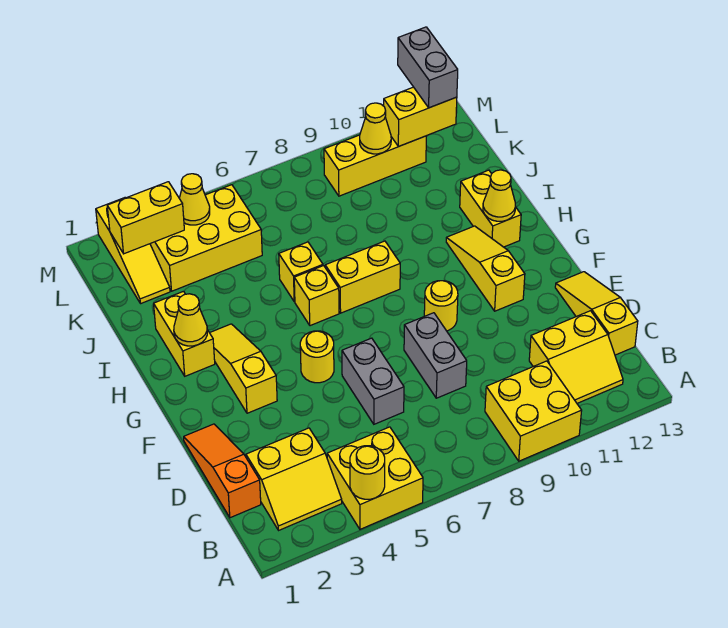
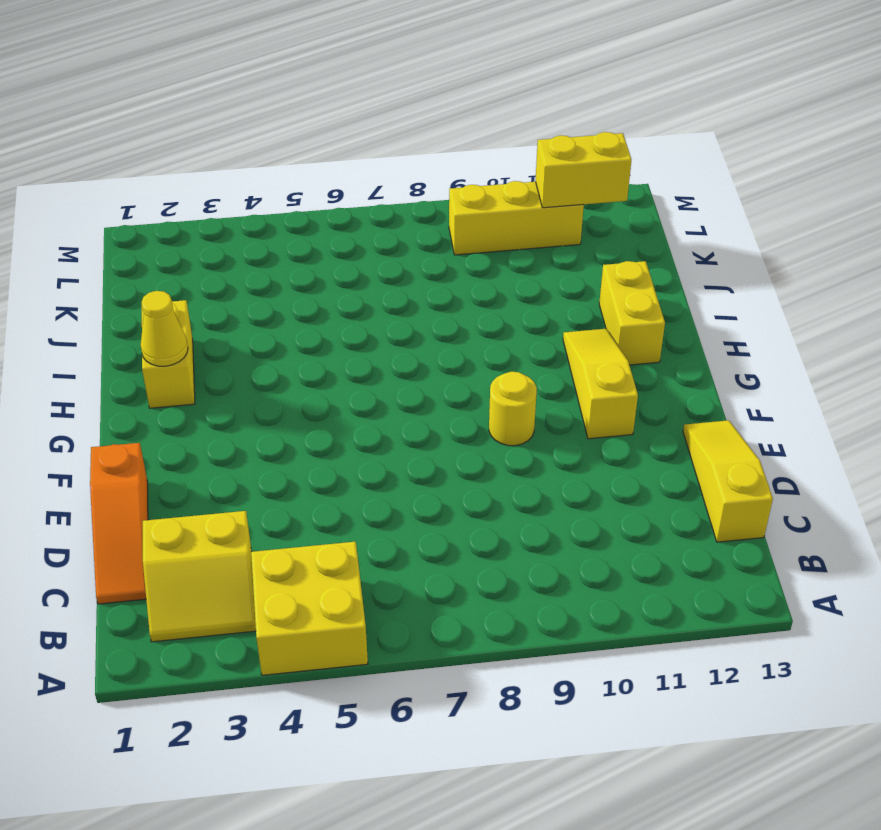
orange slope C1:E1 level 1 top E -> orange slope C1:E1 level 1 top C
none -> yellow brick A9:B10 level 1
none -> yellow slope B11:C12 level 1 top C
none -> grey brick D6:E6 level 1

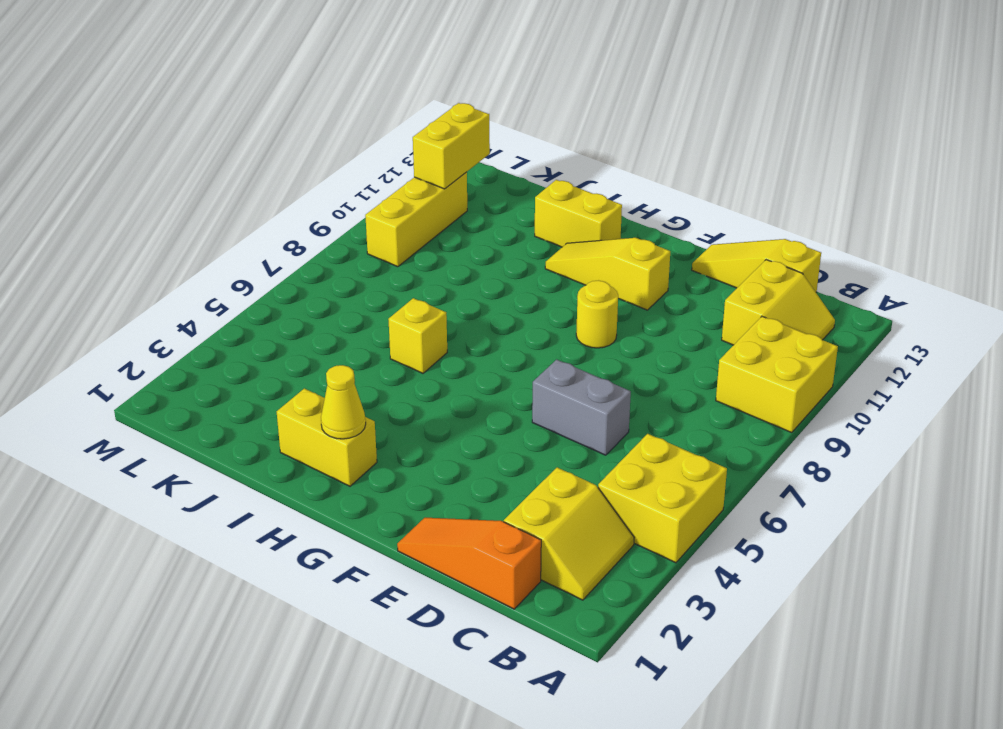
none -> grey brick D8:E8 level 1
none -> yellow slope F3:H3 level 1 top F
none -> yellow round brick F5 level 1

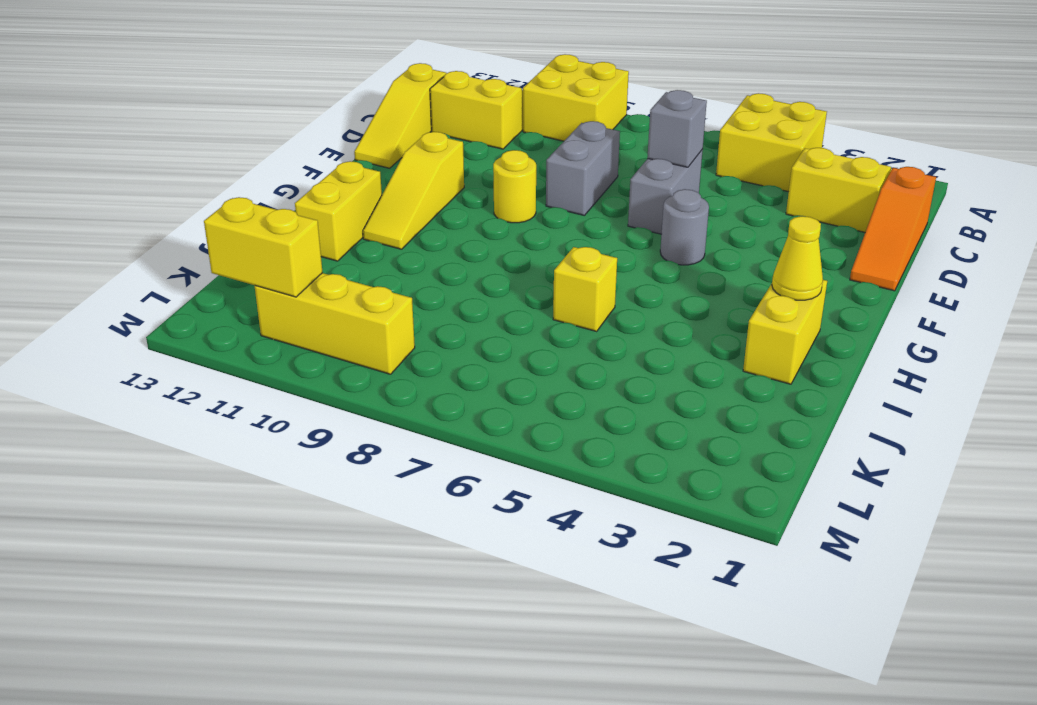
grey brick D6 level 2 -> none
grey round brick F5 level 1 -> yellow round brick F5 level 1
none -> yellow slope F3:H3 level 1 top F
none -> yellow brick H6 level 1
none -> yellow brick H7:H8 level 1

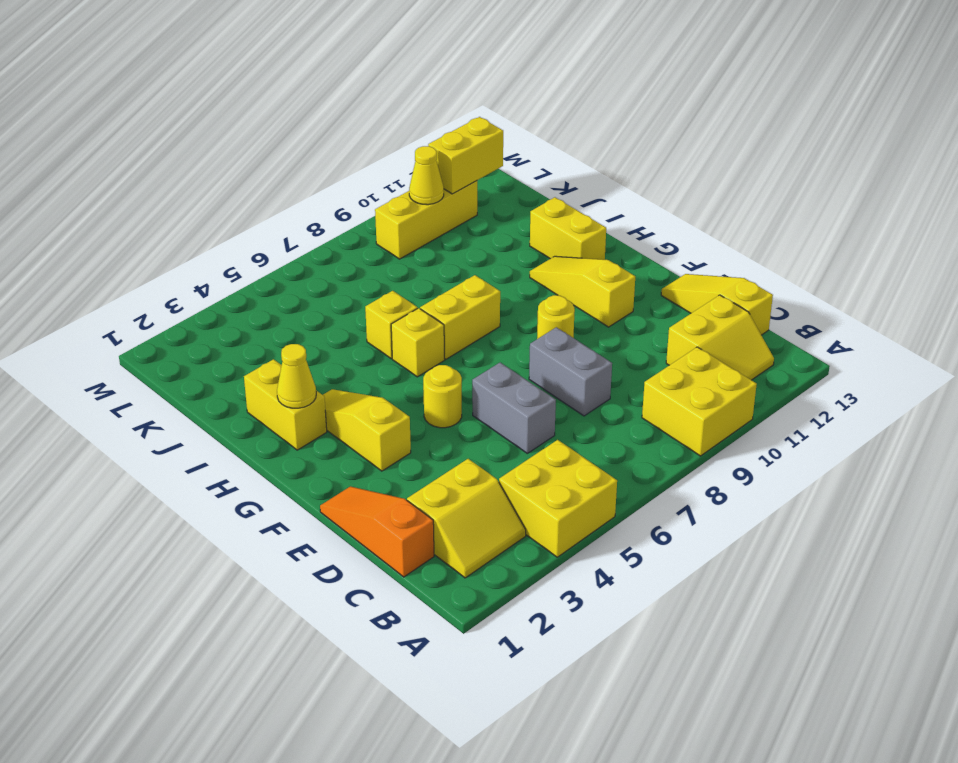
none -> yellow slope K2:M2 level 1 top M
none -> yellow brick K3:L5 level 1
none -> yellow round brick A4 level 2

